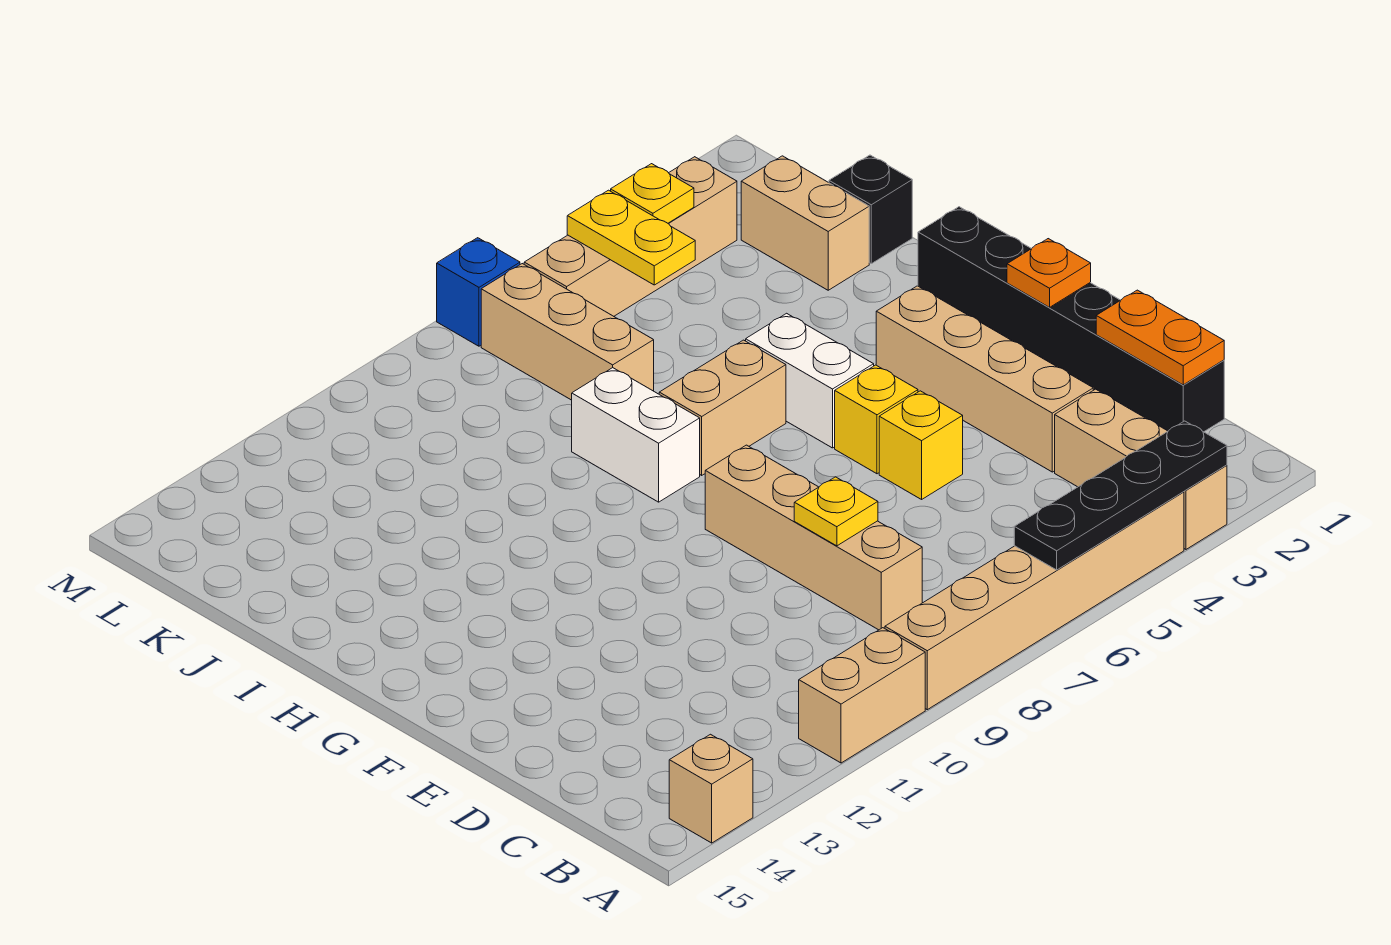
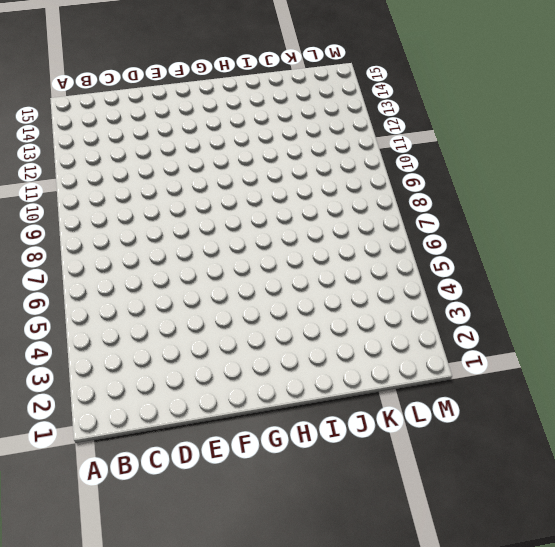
none -> tan brick A3:C3 level 1
none -> tan brick A4:A9 level 1
none -> tan brick A10:A11 level 1

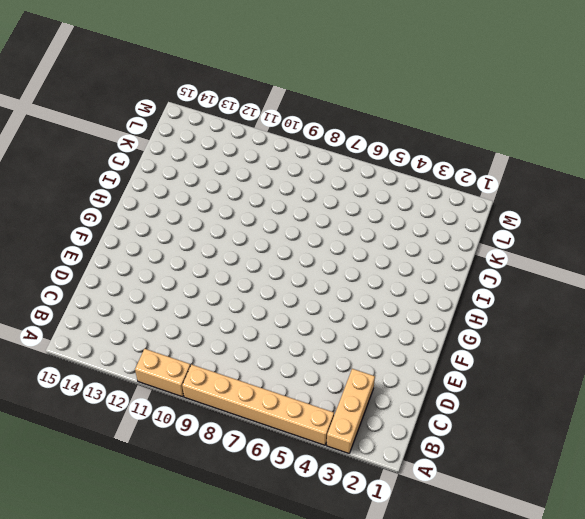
none -> tan brick A14 level 1
none -> black brick C1:H1 level 1
none -> tan brick C8:F8 level 1

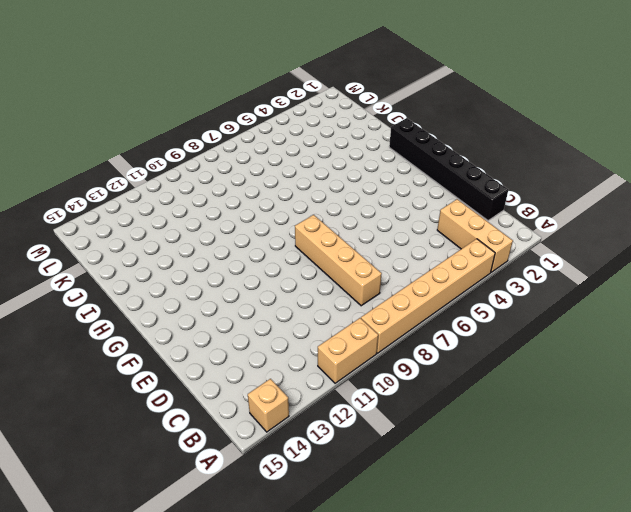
none -> tan brick D3:G3 level 1
none -> yellow brick E5 level 1
none -> yellow brick F5 level 1

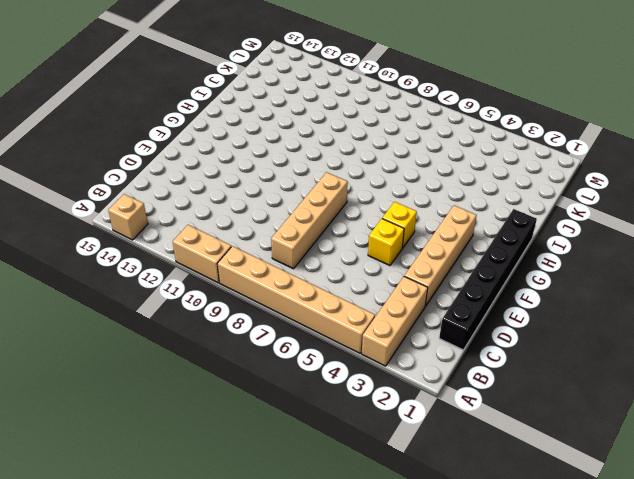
none -> white brick G5:H5 level 1
none -> tan brick H6:H7 level 1
none -> white brick H8:I8 level 1

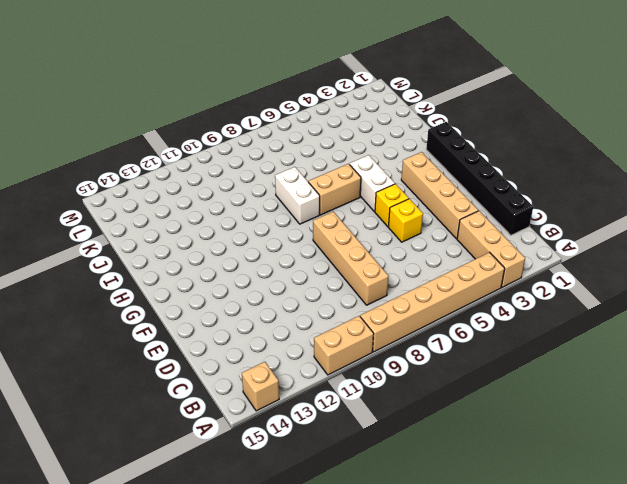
none -> black brick J1 level 1
none -> tan brick J2:K2 level 1
none -> tan brick J7:L7 level 1

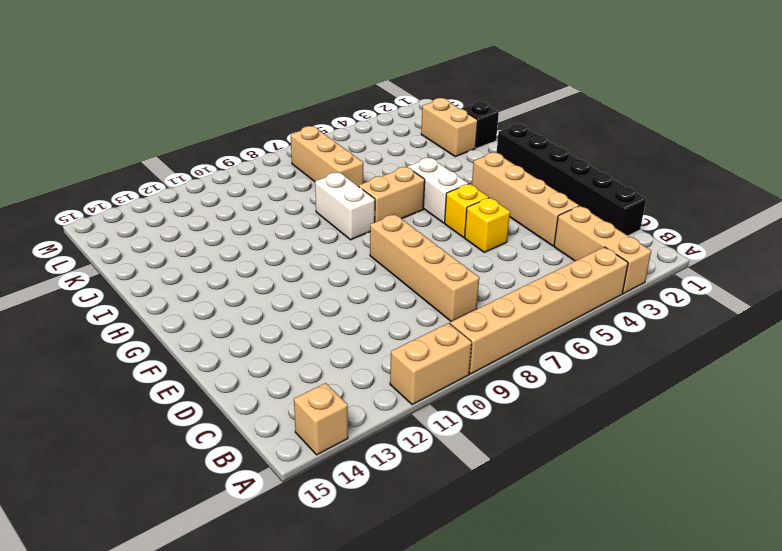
none -> tan brick L3:L6 level 1
none -> blue brick M7 level 1
none -> black plate A3:A6 level 2

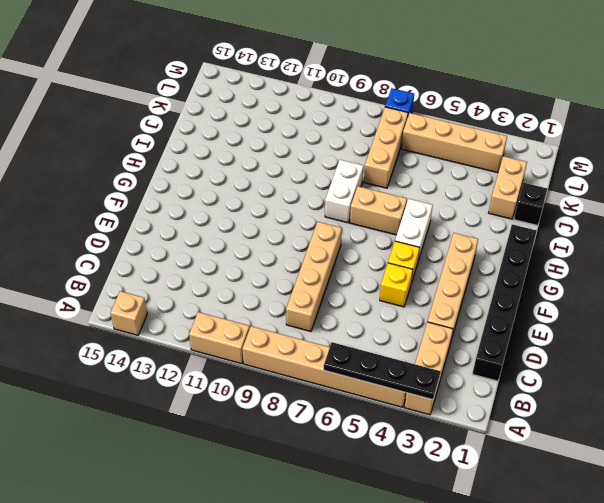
none -> orange plate C1:D1 level 2
none -> yellow plate D8 level 2
none -> orange plate F1 level 2

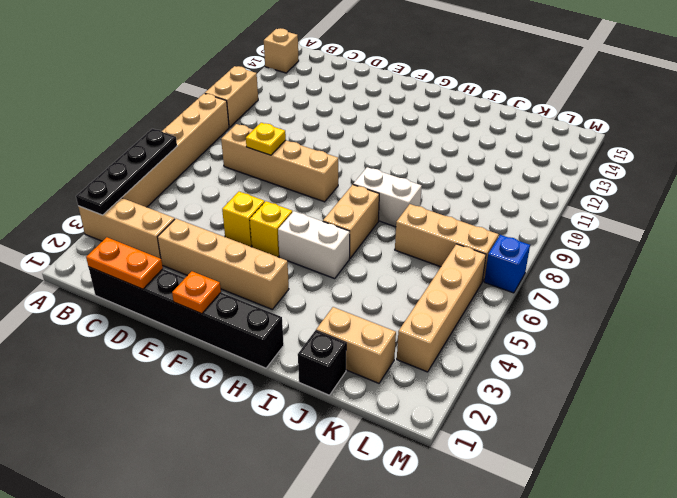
none -> yellow plate K5:L5 level 2
none -> yellow plate L4 level 2

